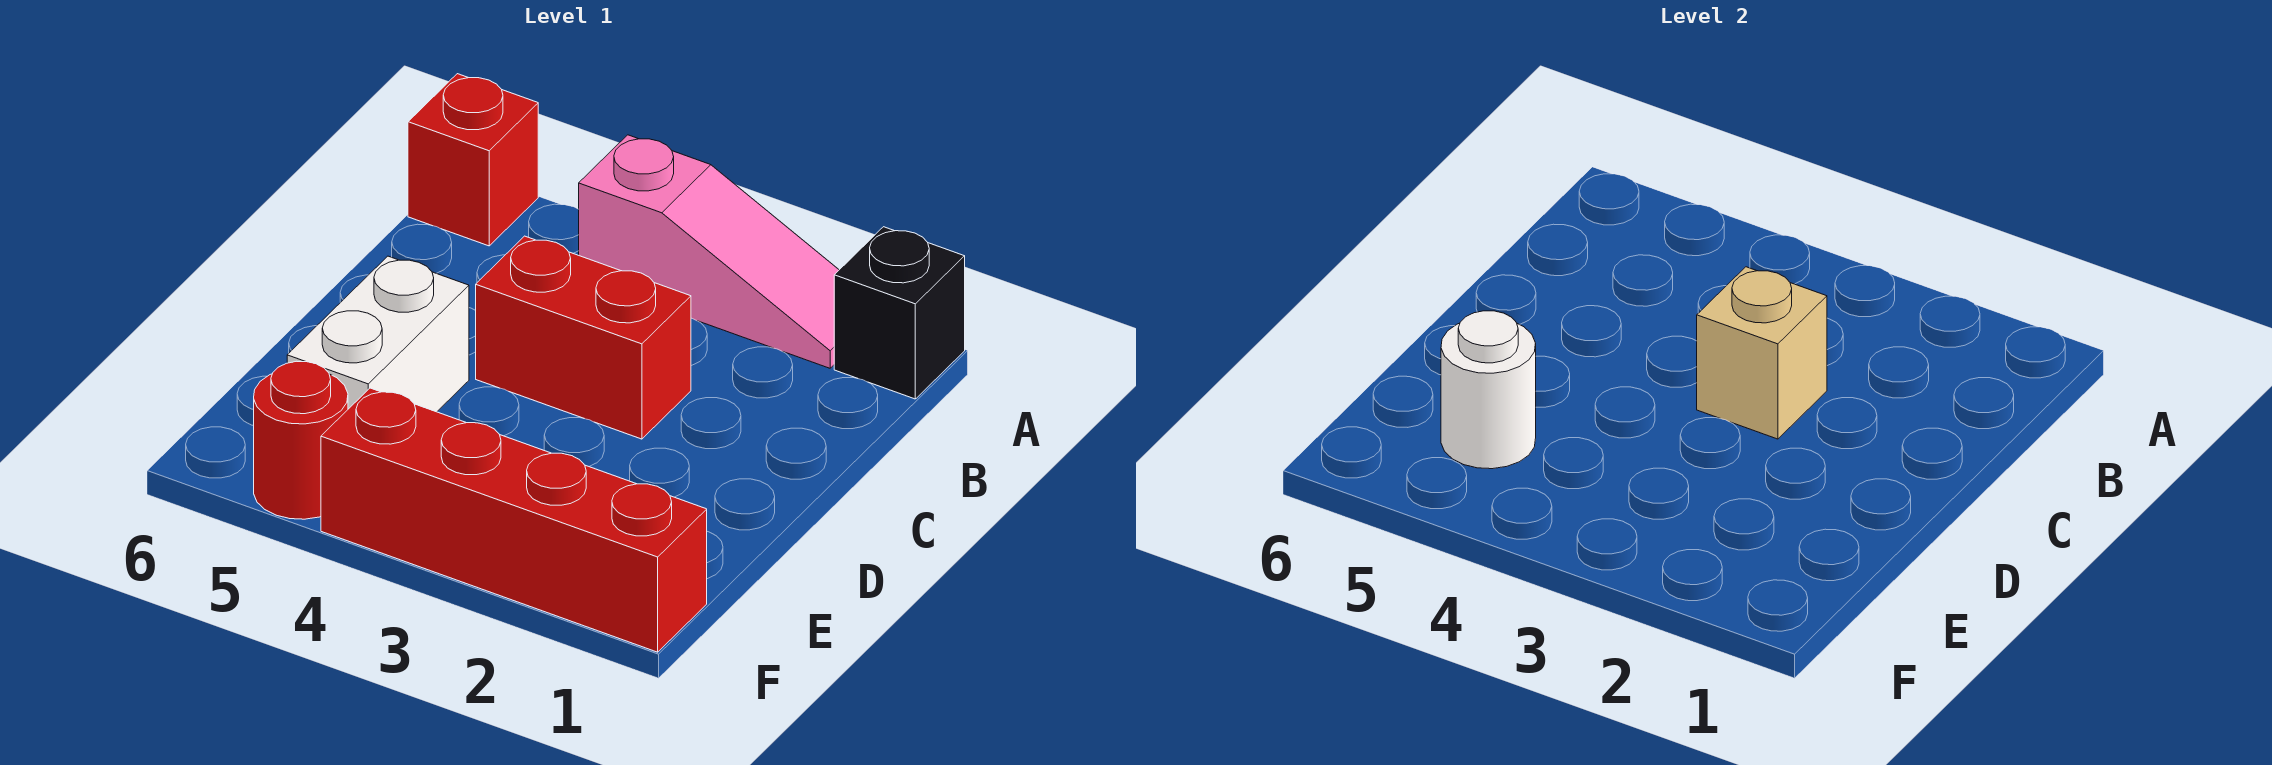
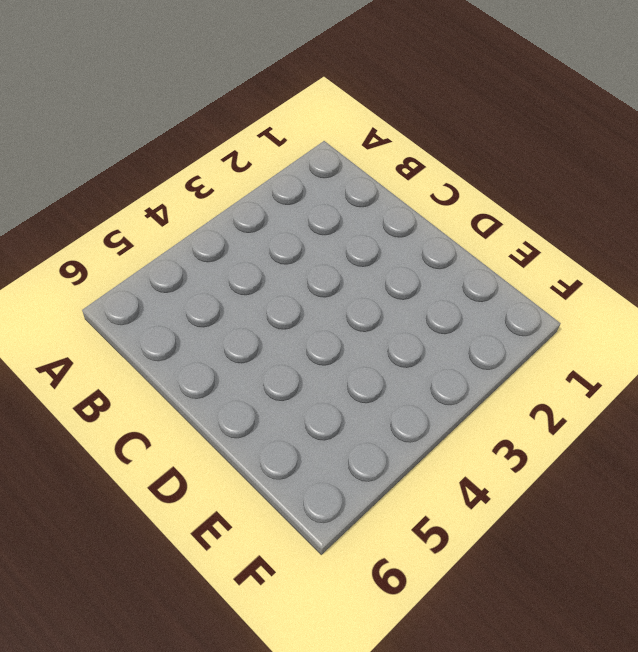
none -> black brick A1 level 1
none -> pink slope A2:A4 level 1 top 4

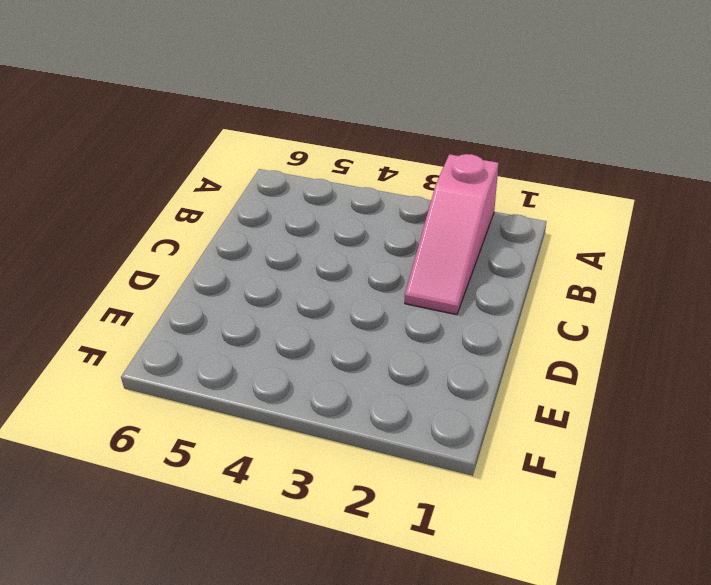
pink slope A2:C2 level 1 top A -> pink slope A2:A4 level 1 top 4
none -> black brick A1 level 1
none -> red brick A6 level 1

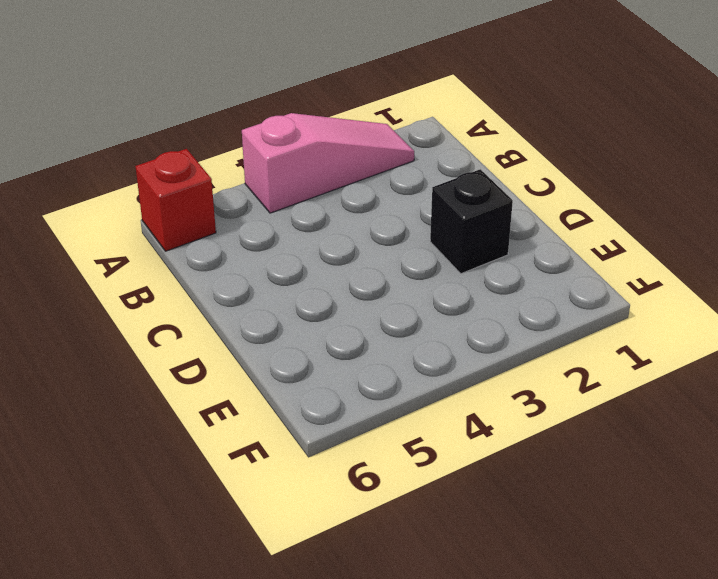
black brick D2 level 1 -> black brick A1 level 1
none -> red brick C3:C4 level 1
none -> white brick D5:E5 level 1

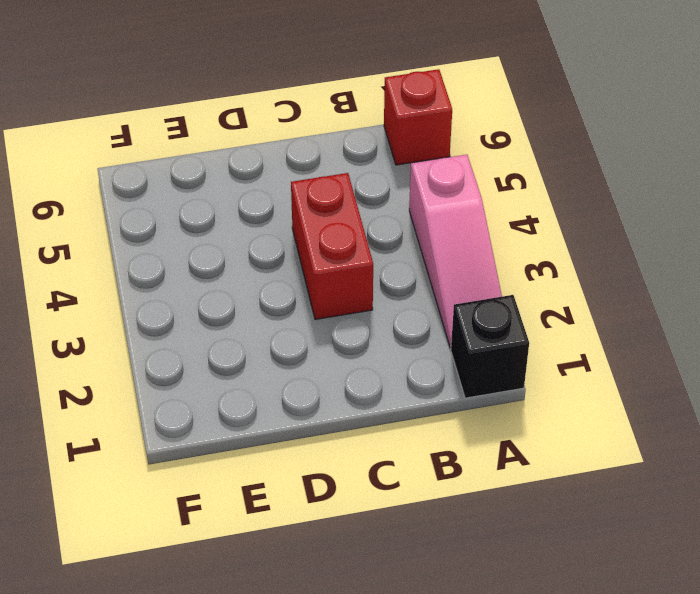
none -> white brick D5:E5 level 1
none -> red brick F1:F4 level 1

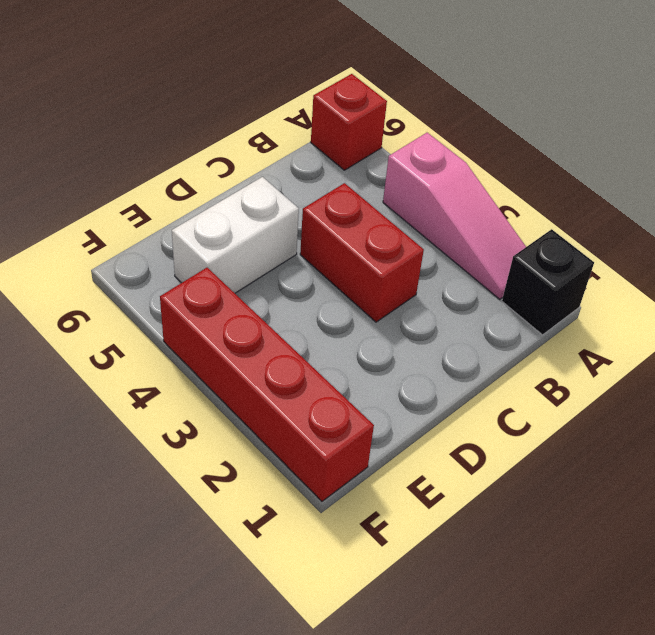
none -> red round brick F5 level 1
none -> tan brick C3 level 2

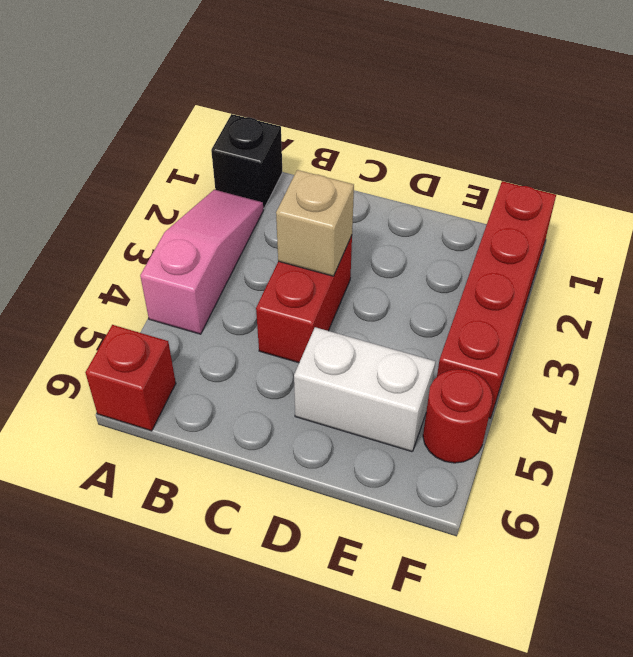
none -> white round brick E5 level 2

